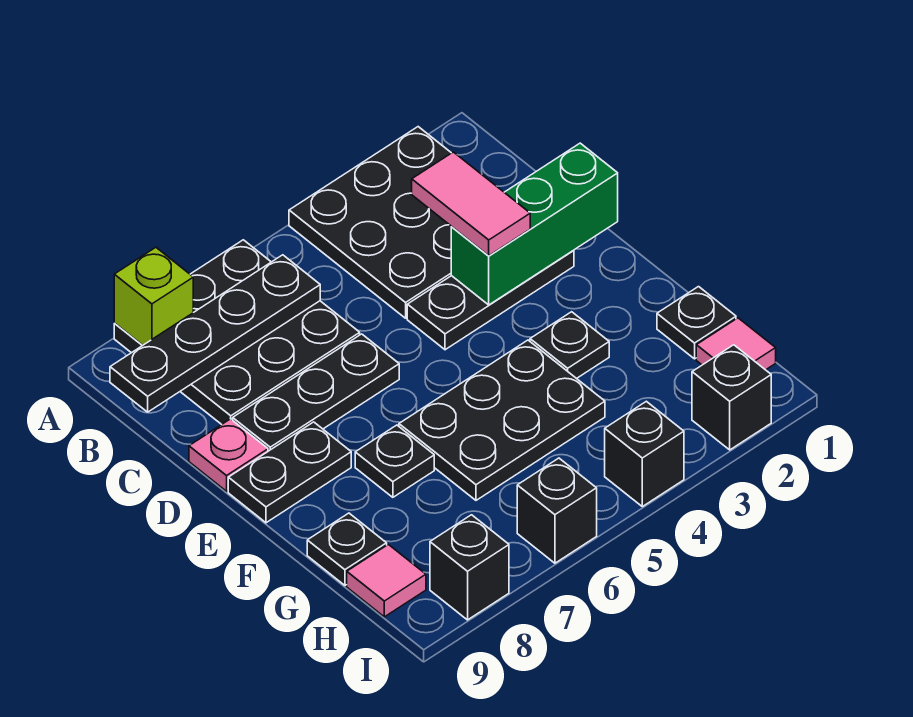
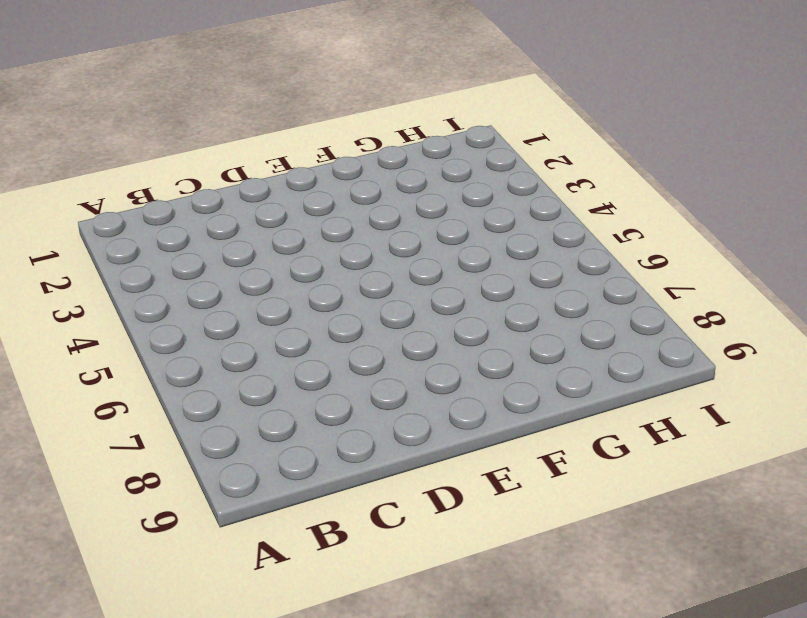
none -> black plate A2:C4 level 1
none -> black plate A6:C8 level 1
none -> black plate D2:D4 level 1

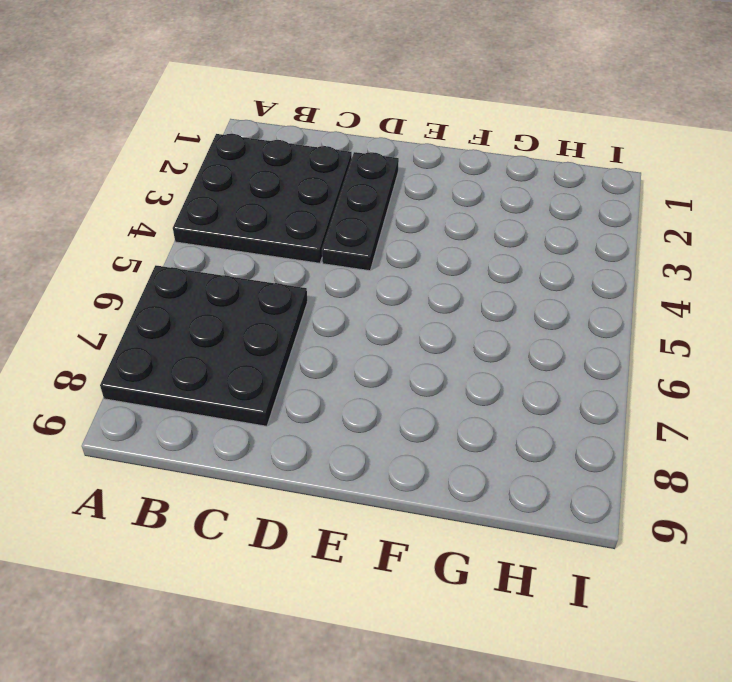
none -> black plate D6:D8 level 1
none -> pink plate D9 level 1
none -> black plate E8:E9 level 1

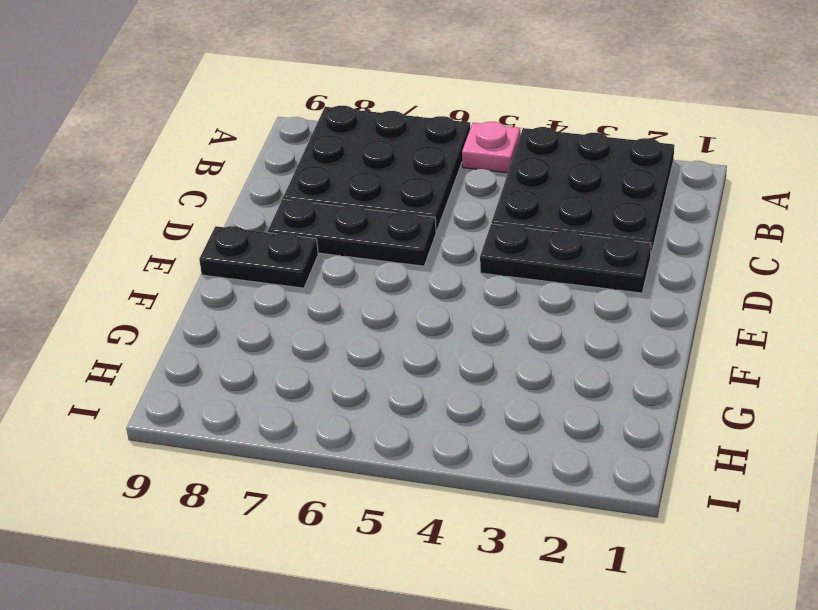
pink plate A5 level 1 -> pink plate D9 level 1
none -> black plate F3 level 1
none -> black plate F4:G6 level 1
none -> black plate F7 level 1

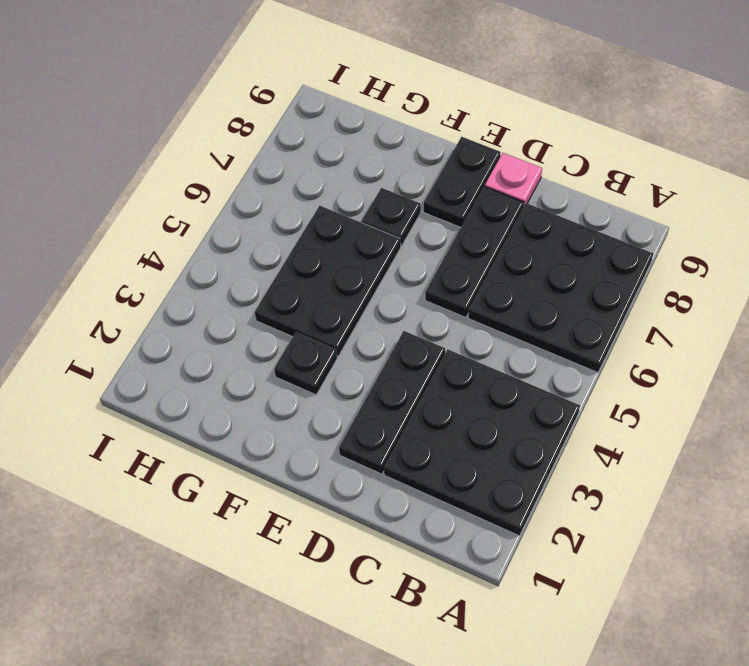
none -> black plate G1 level 1
none -> black plate G9 level 1
none -> pink tile H1 level 1

